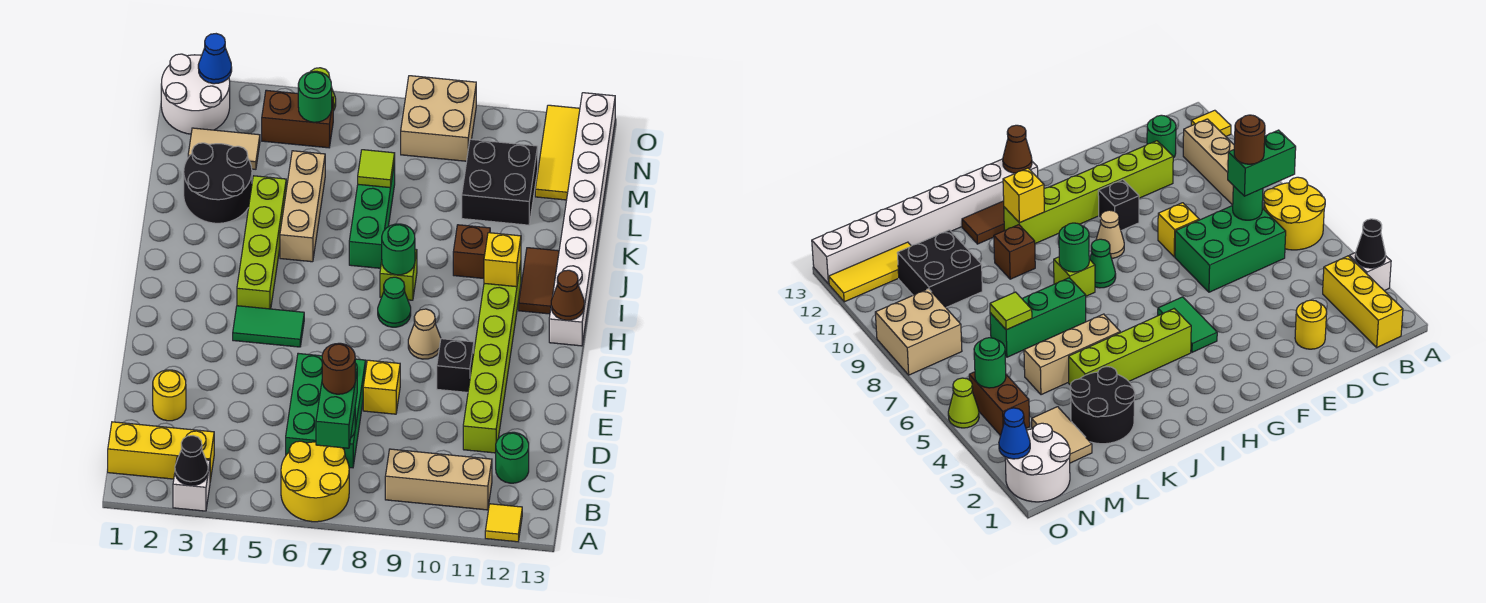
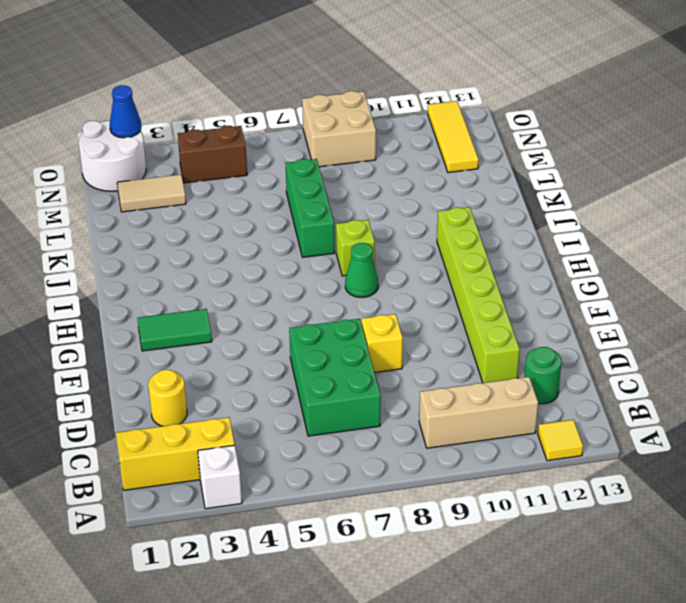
green tile G2:G3 level 1 -> green tile G4:G5 level 1
none -> yellow round brick A6:B7 level 1
none -> black brick F10 level 1
none -> tan cone G9 level 1
none -> lime brick H4:K4 level 1

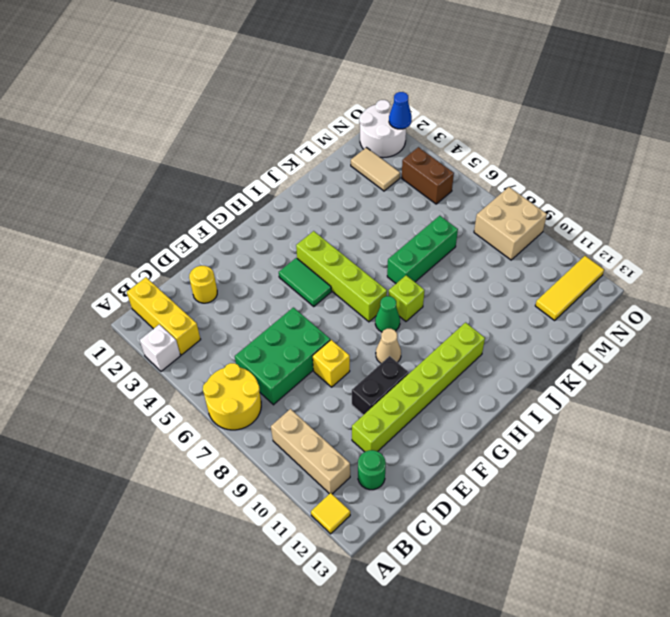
black brick E10:F10 level 1 -> black brick F10 level 1
lime brick H4:H7 level 1 -> lime brick H4:K4 level 1
none -> white brick H13:O13 level 1
none -> brown tile I12:J12 level 1
none -> tan brick J5:L5 level 1
none -> brown brick J10 level 1

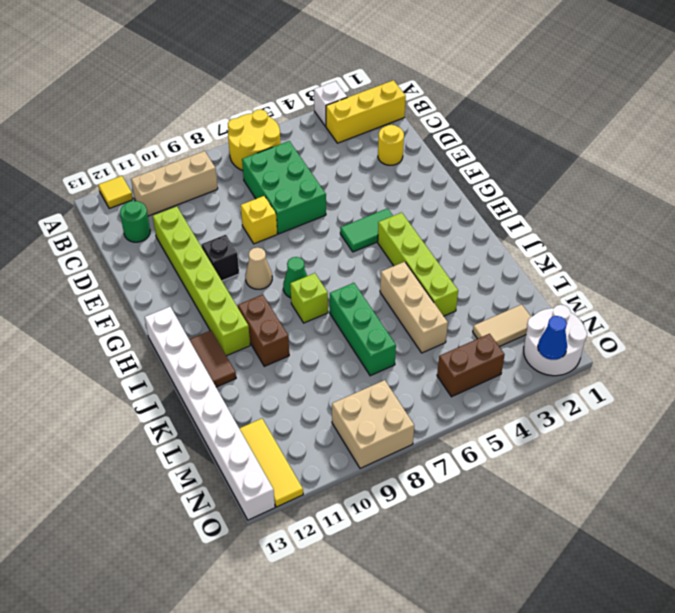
brown brick I10:J10 level 1 -> brown brick J10 level 1
none -> black round brick K2:L3 level 1
none -> black brick L10:M11 level 1
none -> lime cone O5 level 1
none -> black cone A3 level 2

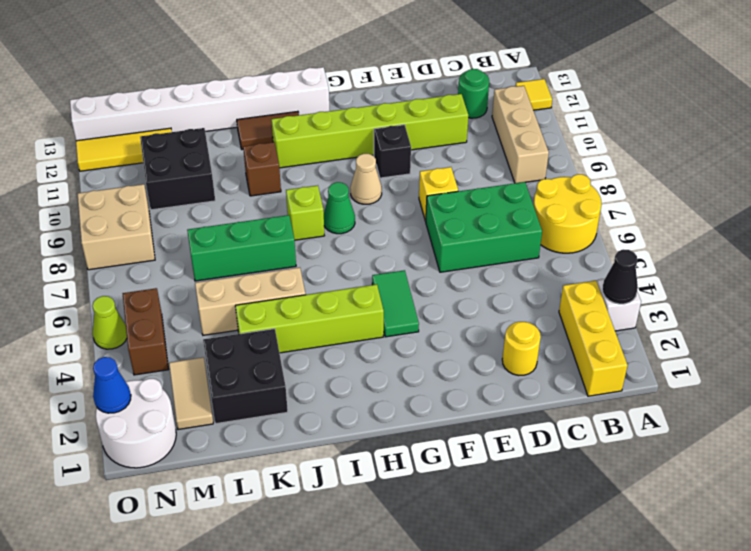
black brick K2:L3 level 1 -> black round brick K2:L3 level 1
none -> green round brick C7 level 2
none -> brown cone H13 level 2
none -> green round brick I8 level 2
none -> yellow brick I11 level 2

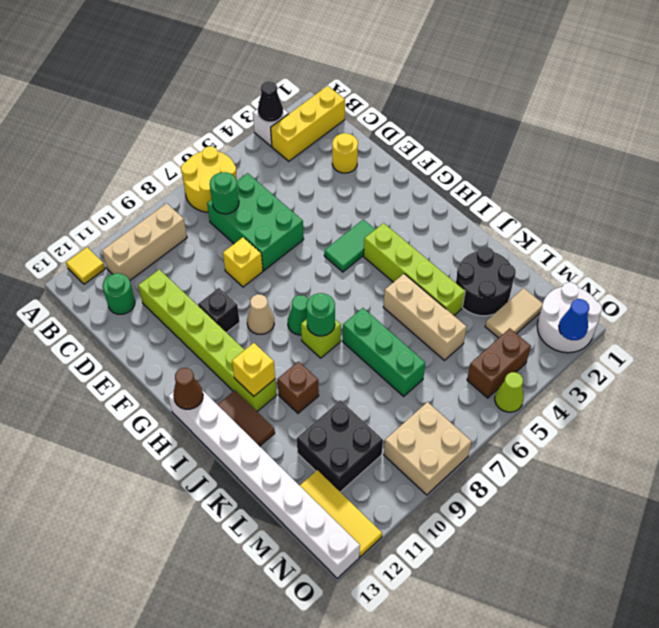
none -> lime tile L7 level 2
none -> green round brick N5 level 2
none -> green brick B7:C7 level 3
none -> brown round brick C7 level 4

